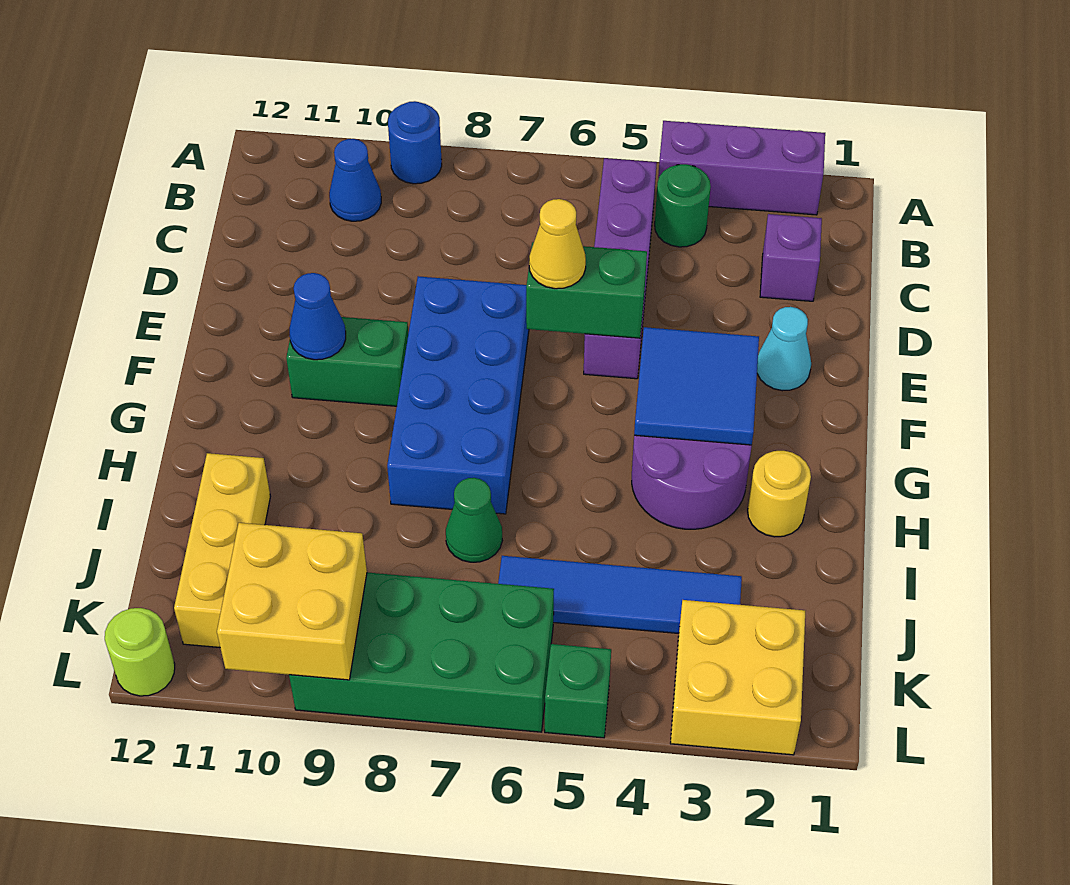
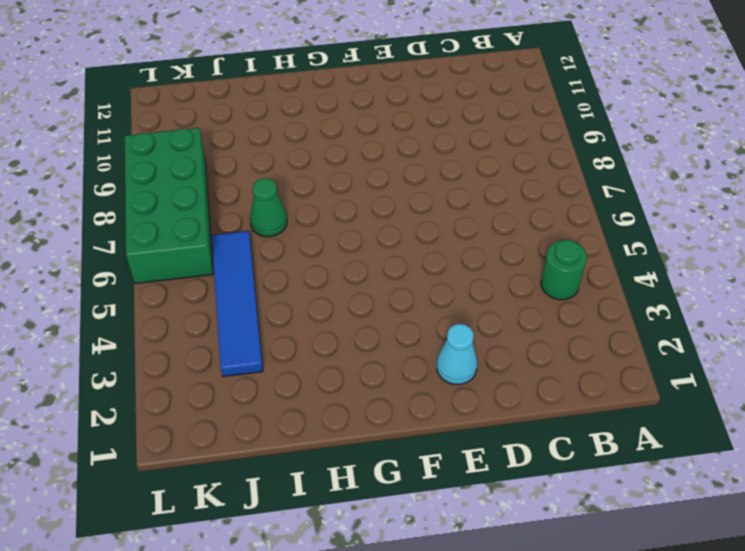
none -> purple brick A2:A4 level 1
none -> blue round brick A9 level 1
none -> purple brick B5:E5 level 1

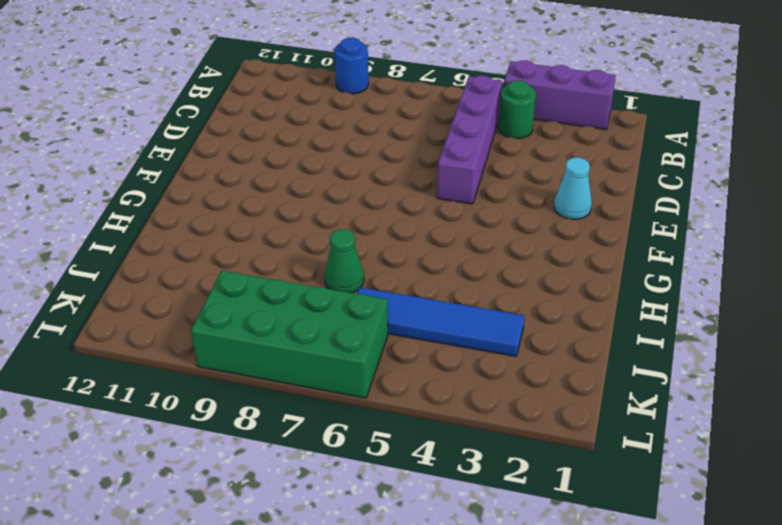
none -> blue cone B10 level 1
none -> purple brick C2 level 1
none -> blue brick E7:H8 level 1

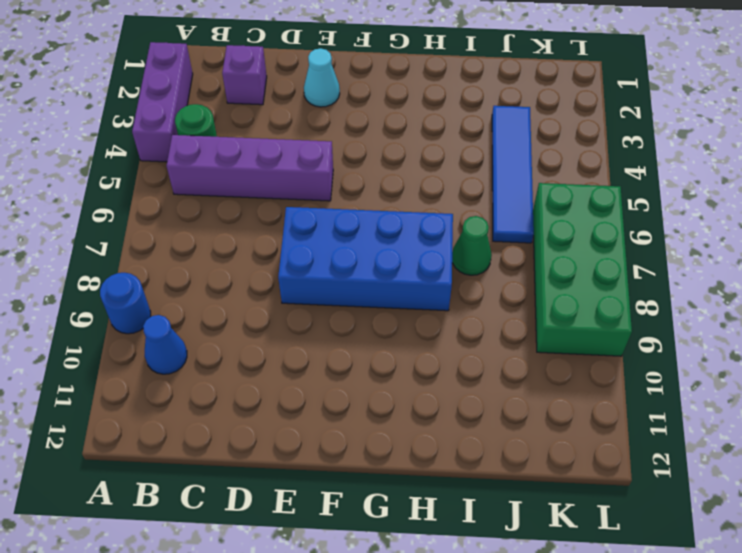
none -> green brick F9:F10 level 1
none -> purple round brick G3:H4 level 1
none -> yellow round brick H2 level 1

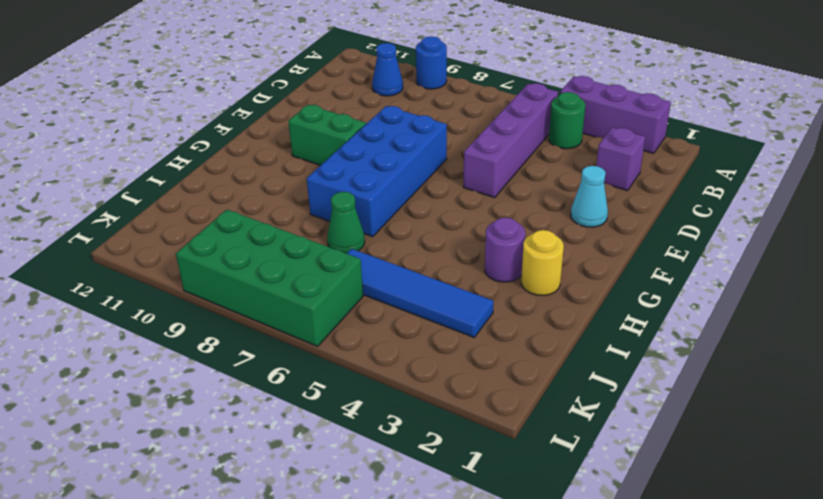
purple round brick H3 level 1 -> purple round brick G3:H4 level 1
none -> yellow brick I11:K11 level 1
none -> yellow brick K2:L3 level 1
none -> green brick L5 level 1

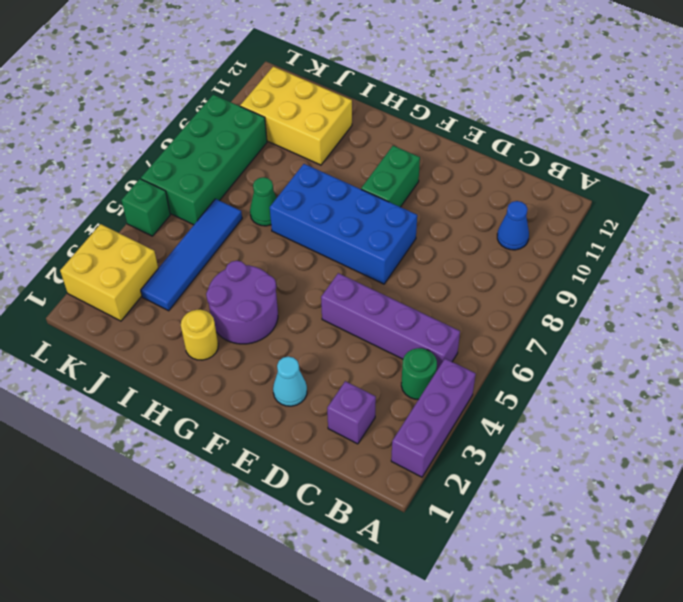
yellow brick I10:K11 level 1 -> yellow brick I11:K11 level 1
none -> blue round brick A9 level 1
none -> lime round brick L12 level 1
none -> green brick E5:E6 level 2

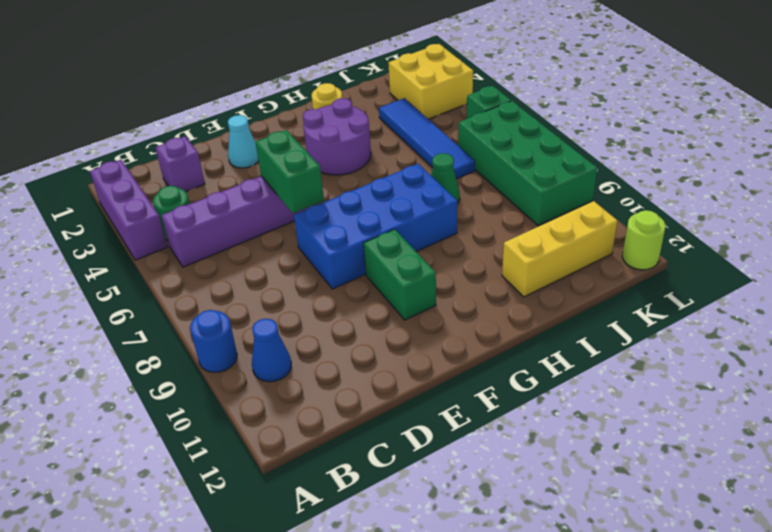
none -> blue tile F3:G4 level 2
none -> blue cone F10 level 2
none -> yellow brick K9:L10 level 2

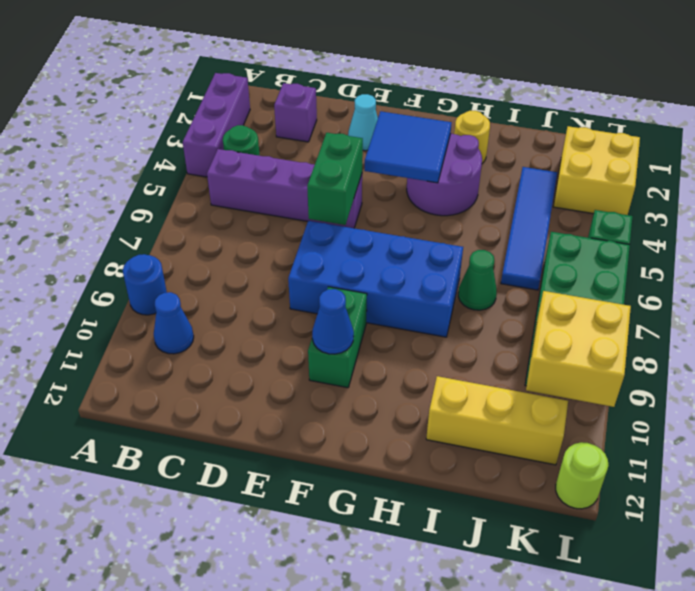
none -> yellow cone E6 level 3

